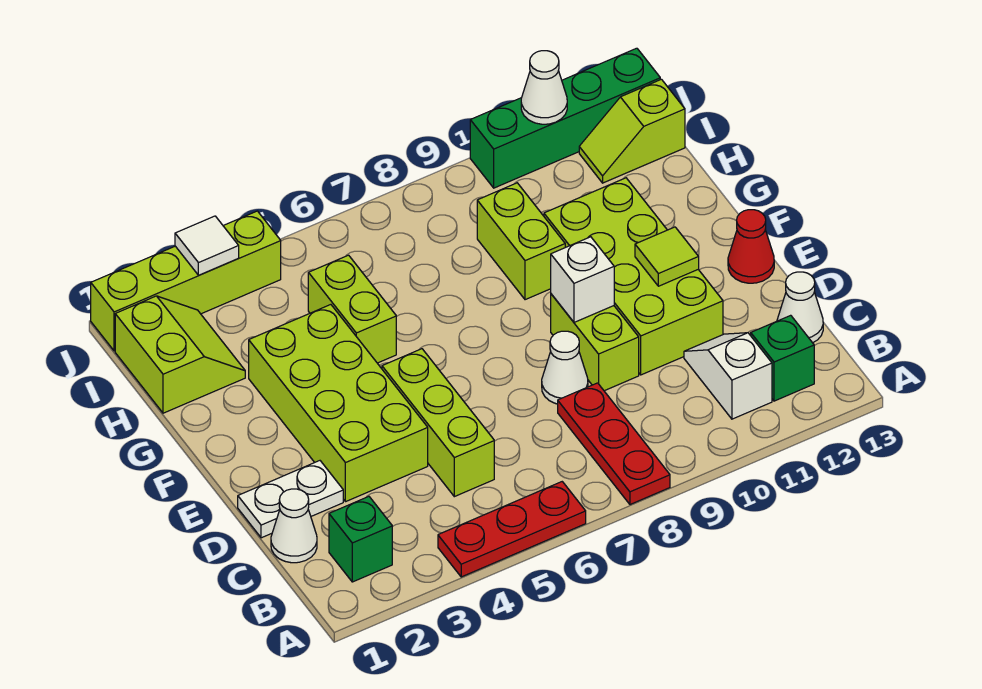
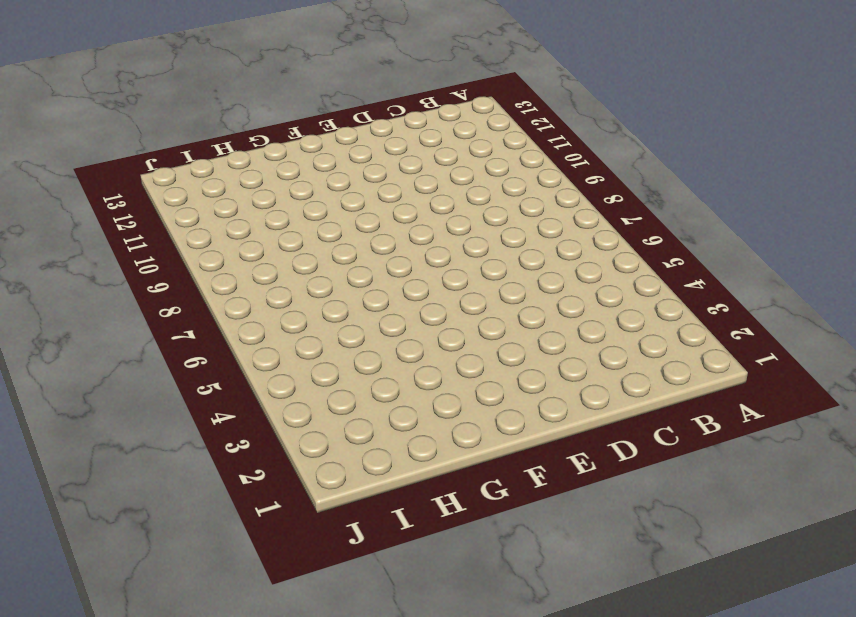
none -> red plate A4:A6 level 1
none -> red plate A8:C8 level 1
none -> green brick B2 level 1

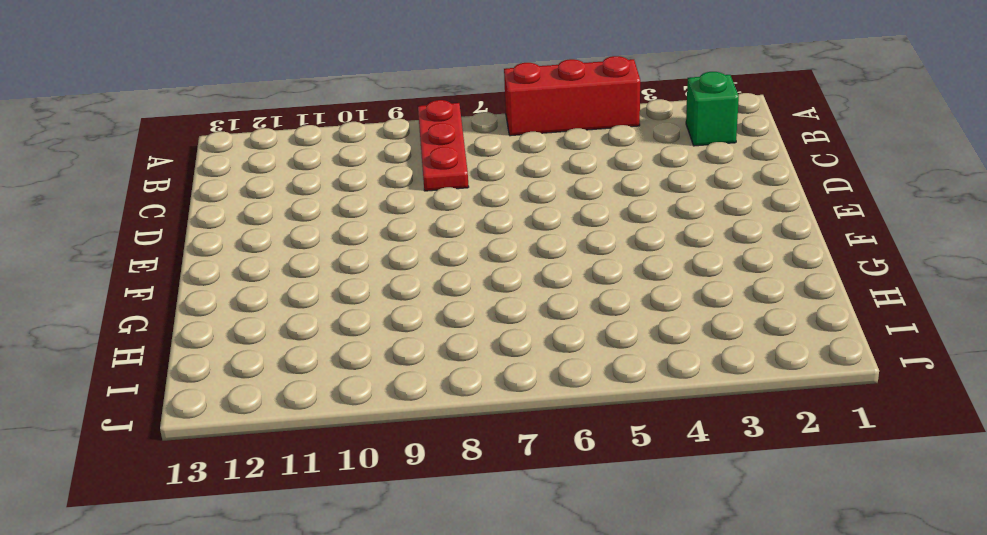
red brick A4:A6 level 1 -> red plate A4:A6 level 1
none -> white slope B11:C11 level 1 top B
none -> green brick B12 level 1
none -> white cone C1 level 1

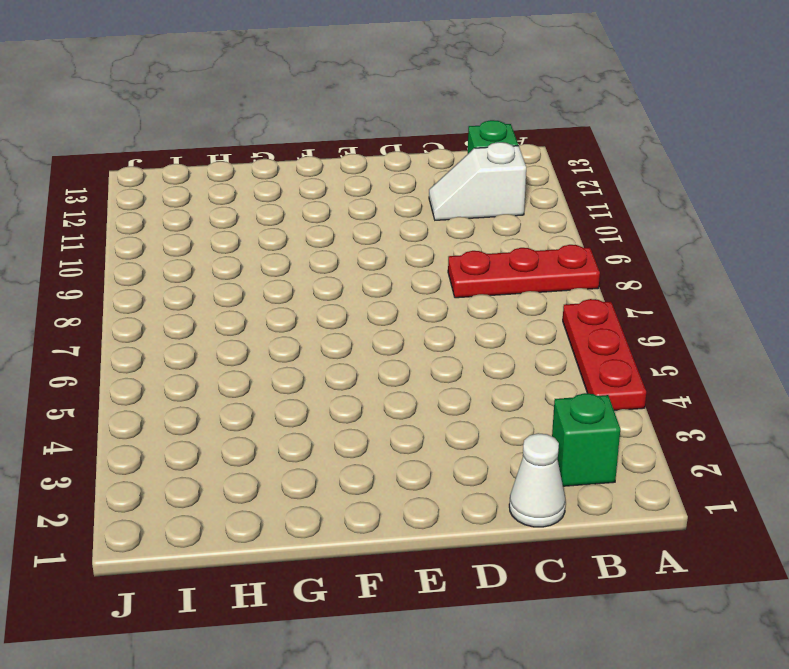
none -> lime brick C5:E5 level 1
none -> white cone C13 level 1
none -> white plate D1:D2 level 1

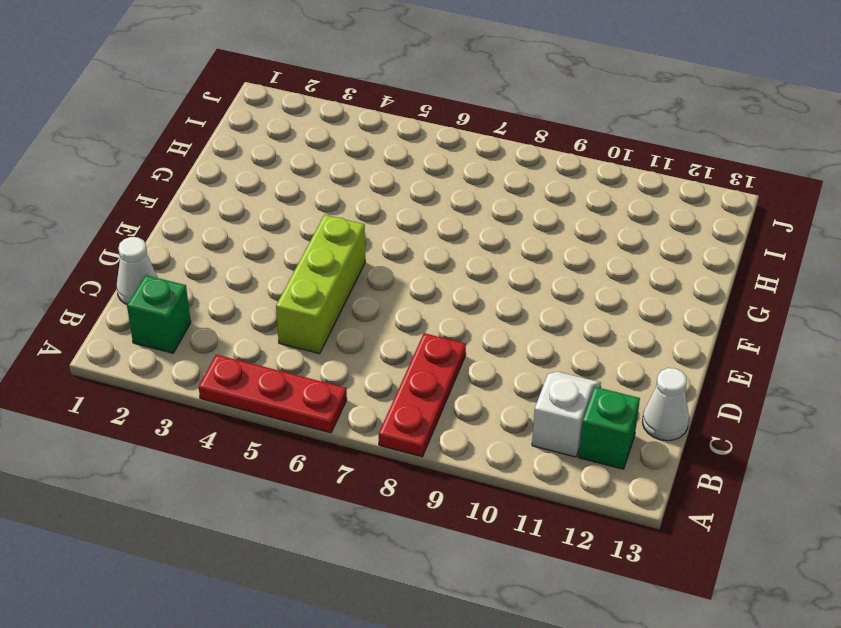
none -> white plate D1:D2 level 1
none -> lime brick D3:G4 level 1
none -> white cone D8 level 1

